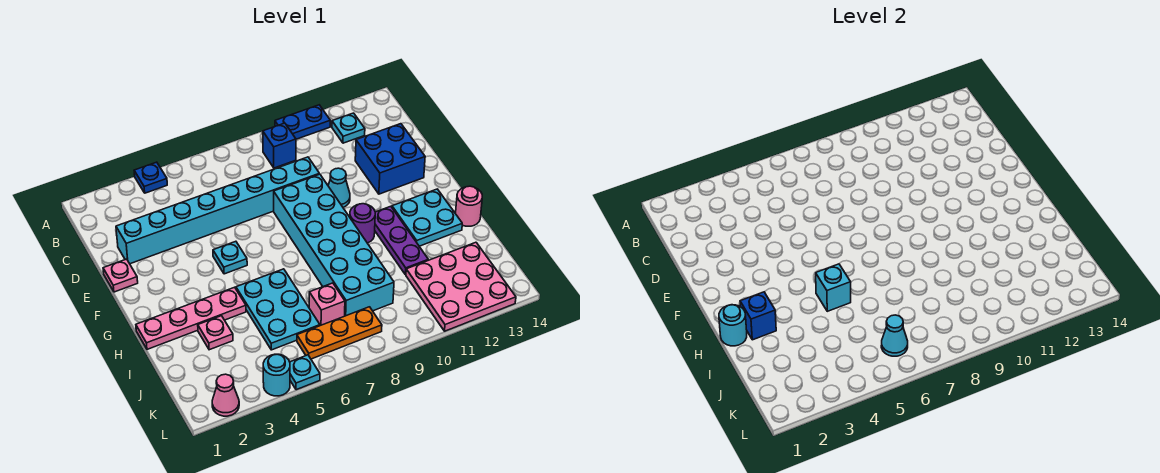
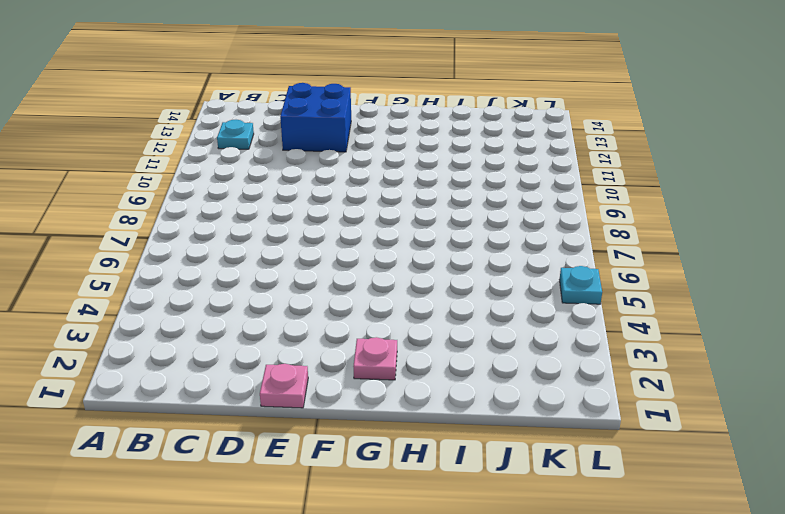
pink plate G2 level 1 -> pink plate I3 level 1
none -> blue plate A4 level 1
none -> blue plate A10:A11 level 1
none -> blue brick B9 level 1

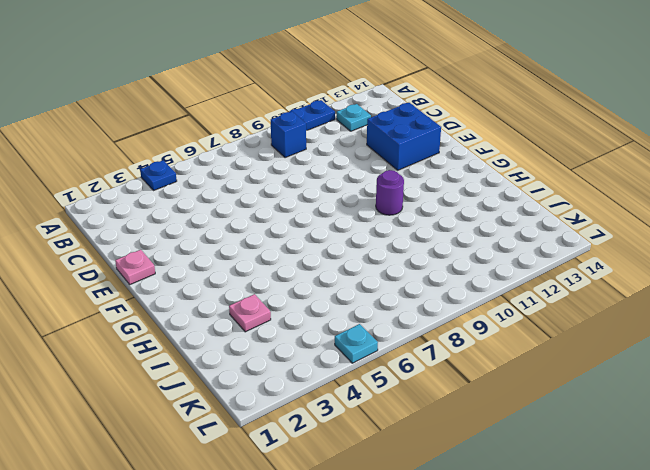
none -> cyan brick D2:D9 level 1
none -> cyan brick E8:J9 level 1
none -> cyan cone E10 level 1

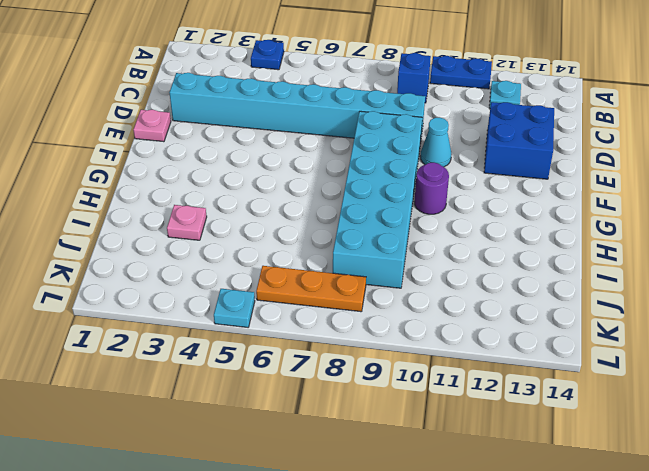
none -> cyan plate F5 level 1
none -> purple plate G11:I11 level 1
none -> cyan plate G12:H13 level 1

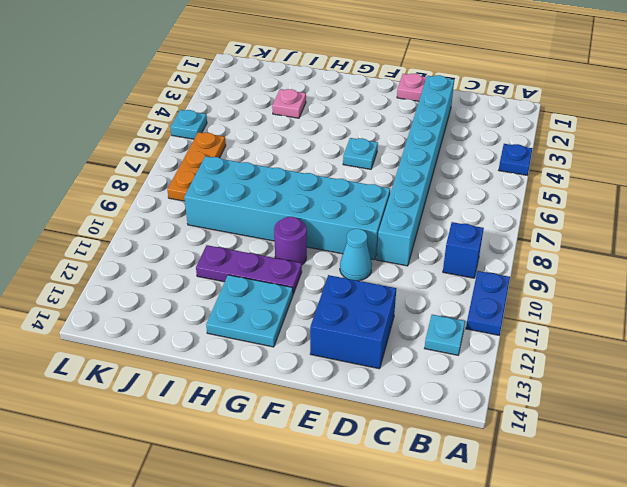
none -> pink plate H1:H4 level 1
none -> cyan plate H5:J6 level 1
none -> pink round brick H14 level 1

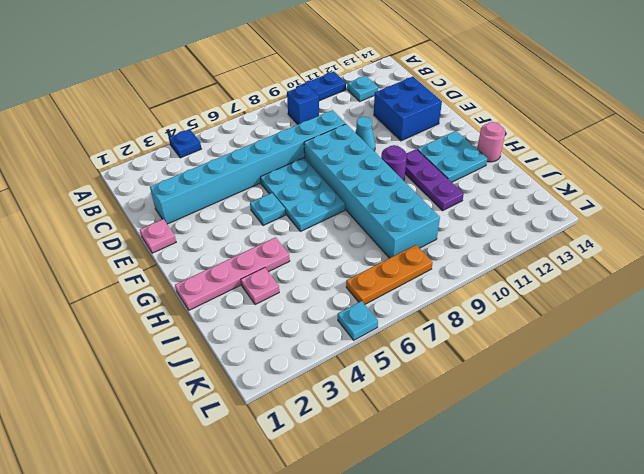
cyan plate E6:G7 level 1 -> cyan plate H5:J6 level 1
none -> pink brick J7 level 1
none -> pink plate J11:L13 level 1
none -> pink cone L2 level 1

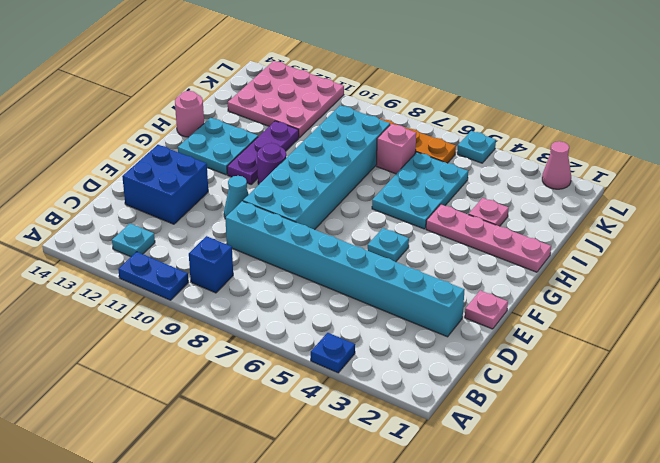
none -> cyan round brick L4 level 1
none -> cyan round brick H1 level 2
none -> blue brick H2 level 2

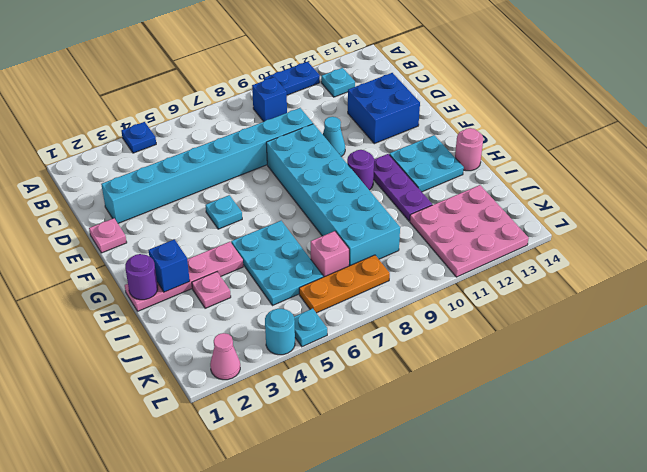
purple round brick H1 level 2 -> cyan round brick H1 level 2
none -> cyan brick H5 level 2
none -> cyan cone K6 level 2

